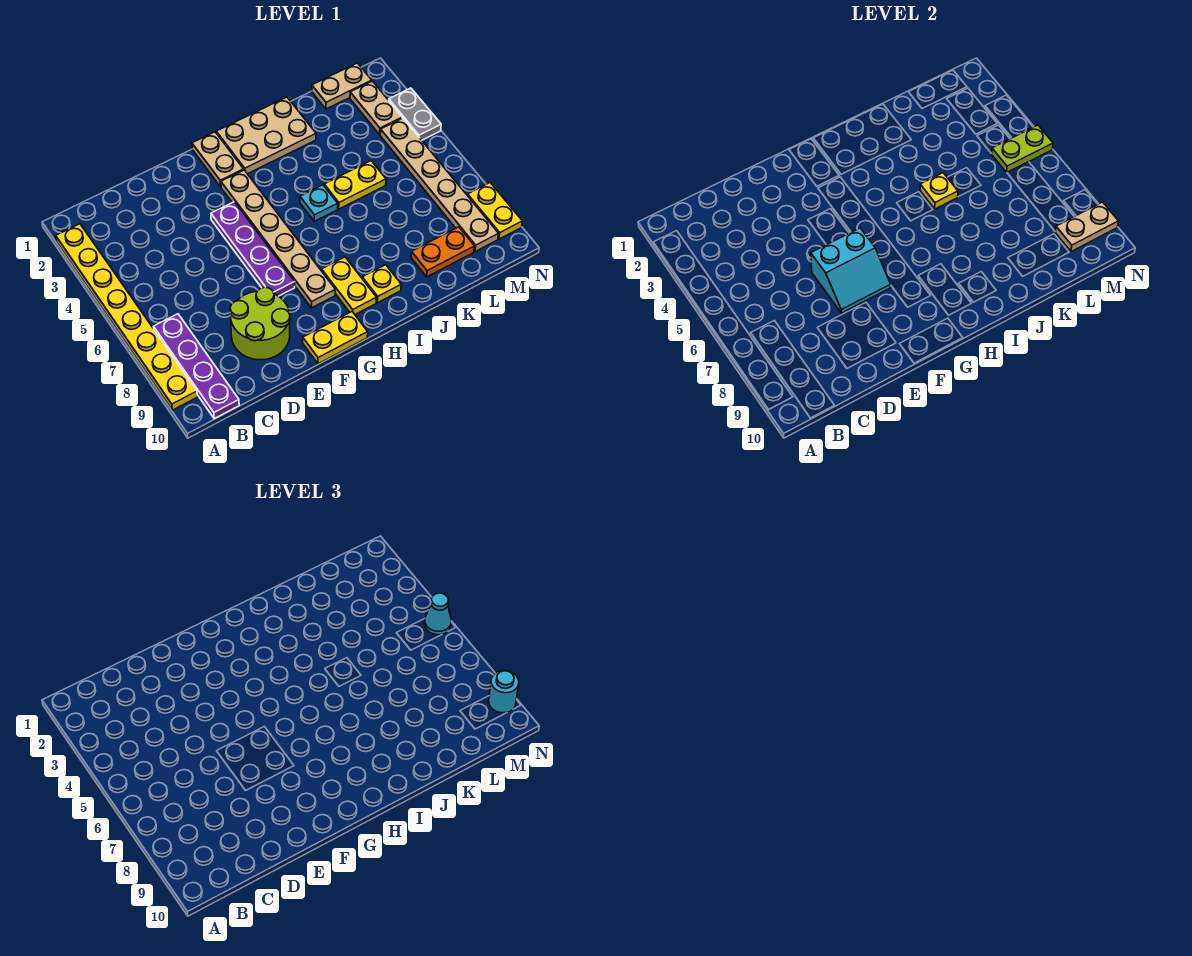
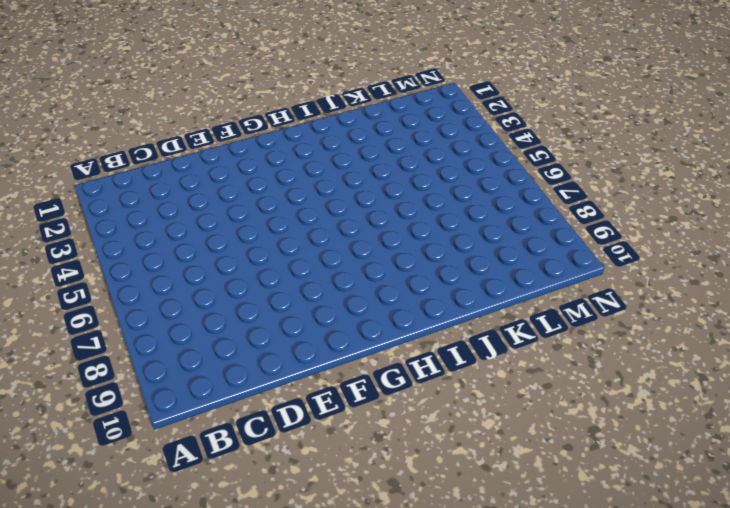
none -> yellow plate A2:A9 level 1
none -> purple plate B7:B10 level 1
none -> lime round brick D8:E9 level 1

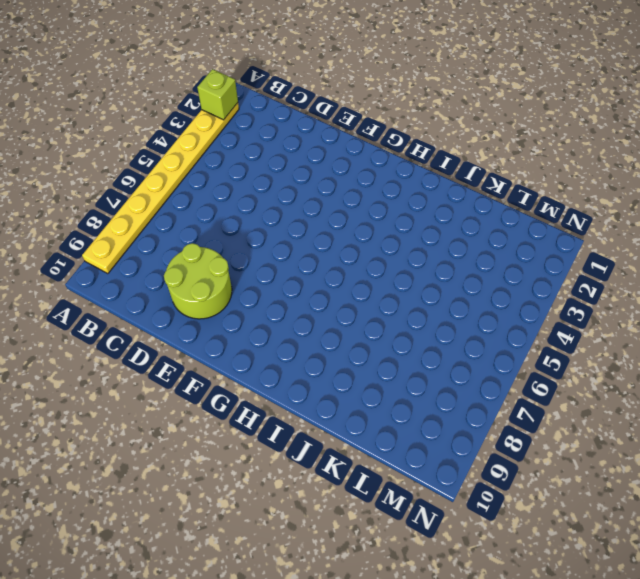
lime brick A2 level 2 -> none
none -> purple plate B7:B10 level 1
none -> purple plate F4:F7 level 1
none -> yellow plate F10:G10 level 1

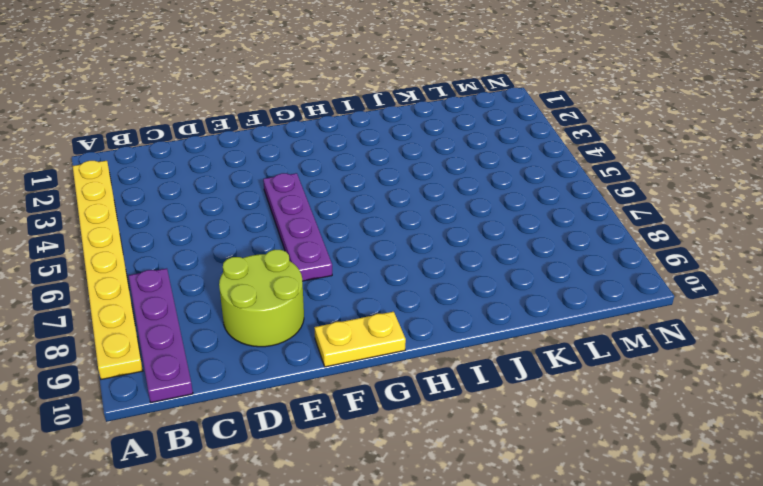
none -> tan plate G1:G2 level 1
none -> tan plate G3:G8 level 1
none -> tan plate H1:J2 level 1

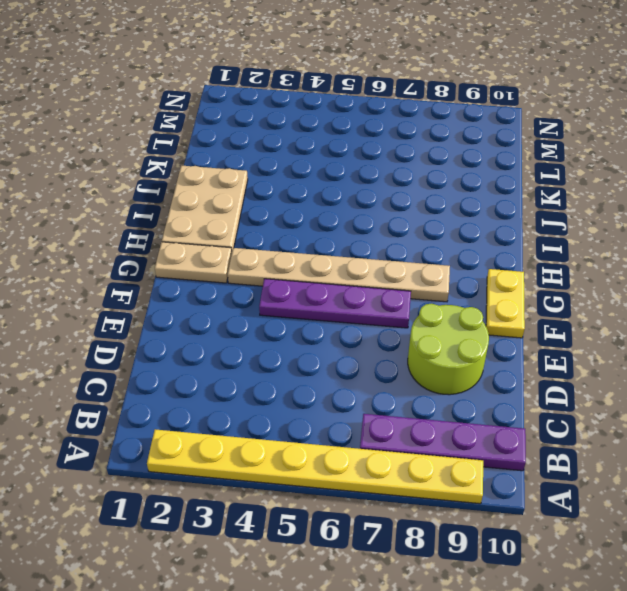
none -> yellow plate H8:H9 level 1
none -> cyan plate I5 level 1
none -> yellow plate I9 level 1

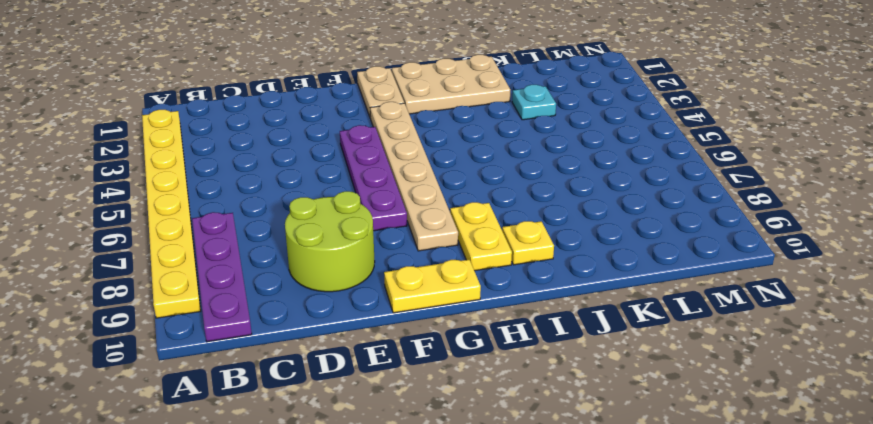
cyan plate K3 level 1 -> cyan plate I5 level 1
none -> yellow plate J5:K5 level 1
none -> orange plate K9:L9 level 1
none -> tan plate L1:M1 level 1

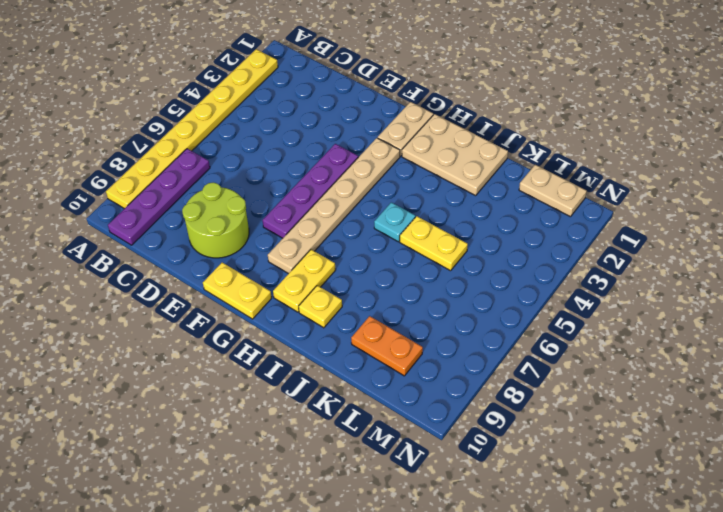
none -> tan plate M2:M3 level 1
none -> tan plate M4:M9 level 1
none -> grey plate N3:N4 level 1

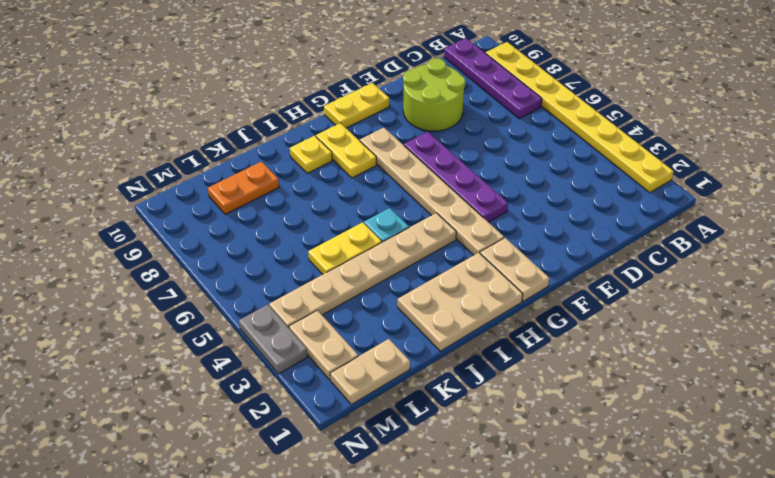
tan plate H4:M4 level 1 -> tan plate M4:M9 level 1
none -> yellow plate N8:N9 level 1
none -> cyan slope E6:F7 level 2 top 6
none -> yellow plate J5 level 2

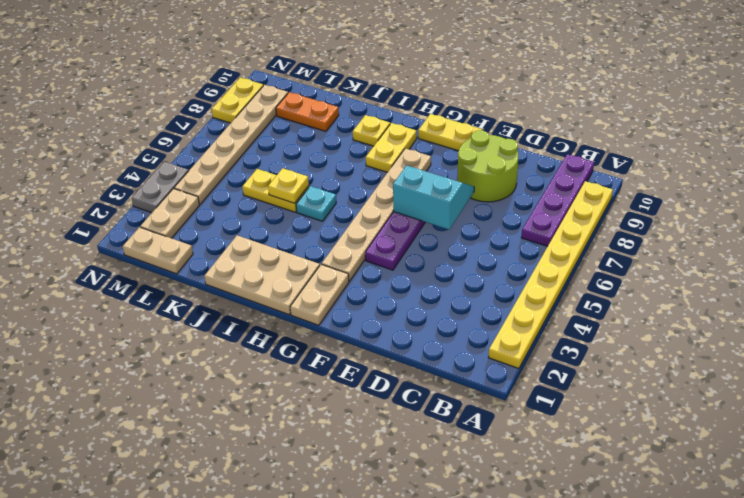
none -> lime plate M5:N5 level 2
none -> tan plate M9:N9 level 2
none -> cyan cone N5 level 3

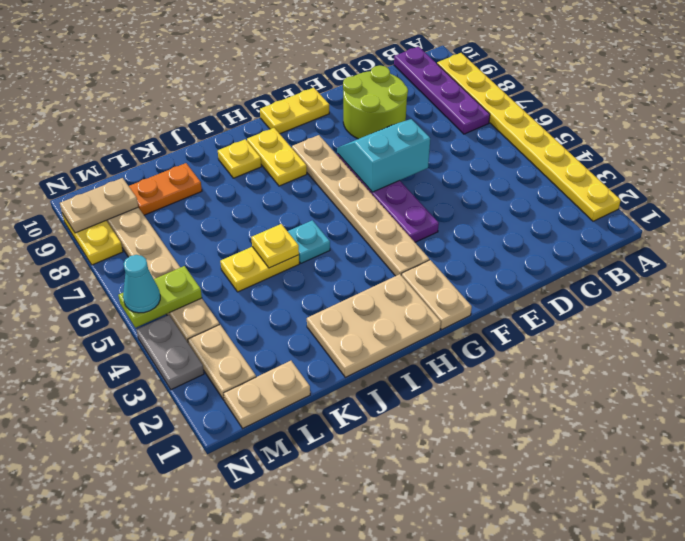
none -> cyan round brick N9 level 3

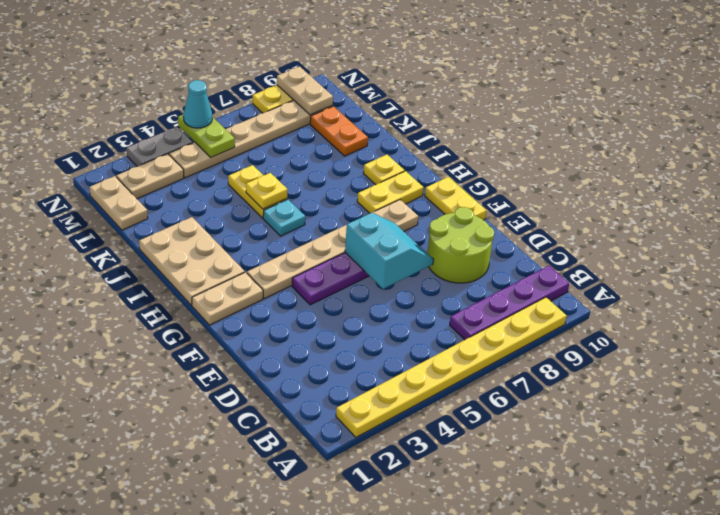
none -> cyan round brick N9 level 3

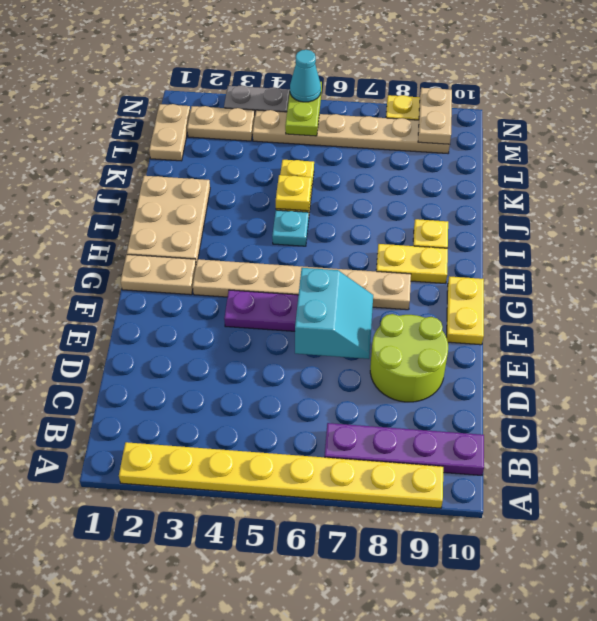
none -> orange plate K9:L9 level 1
none -> cyan round brick N9 level 3

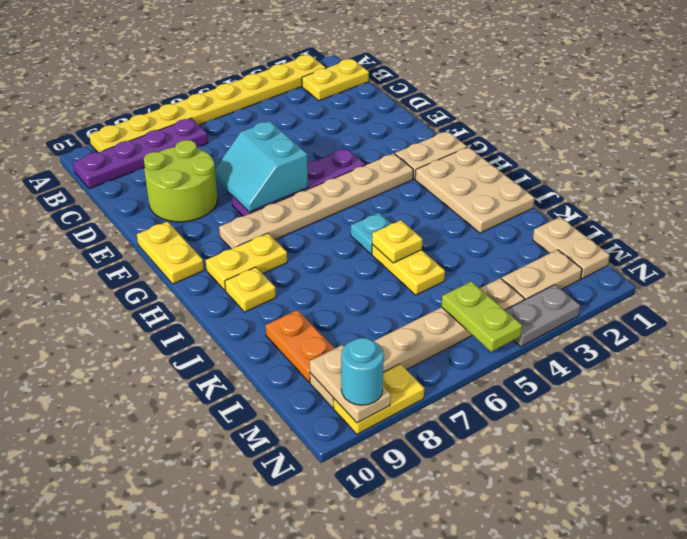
yellow plate B1:B2 level 1 -> none
none -> cyan cone N5 level 3

